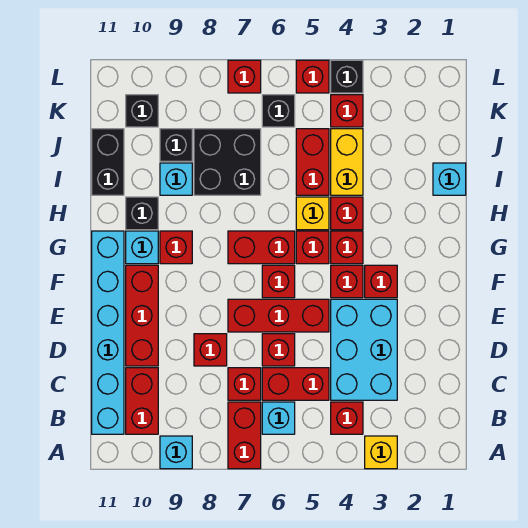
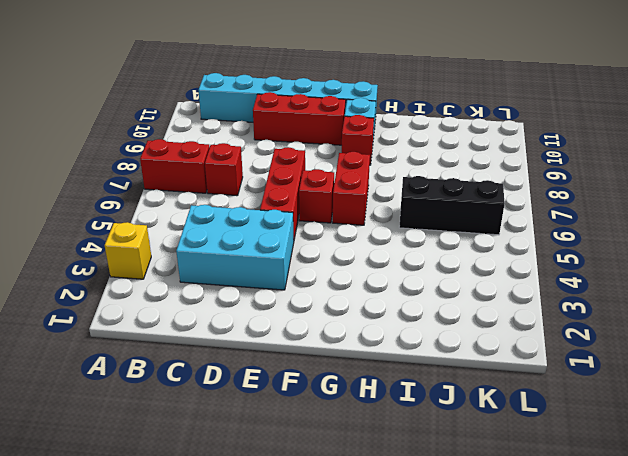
black brick I6:K6 level 1 -> black brick K6 level 1
none -> cyan brick A9 level 1
none -> red brick B4 level 1
none -> cyan brick B6 level 1
none -> red brick B10:C10 level 1

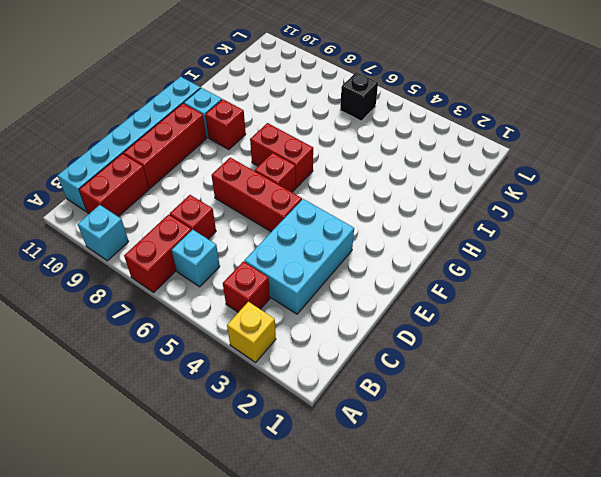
none -> red brick C5:C6 level 1
none -> red brick D6 level 1
none -> red brick D8 level 1
none -> red brick F3 level 1

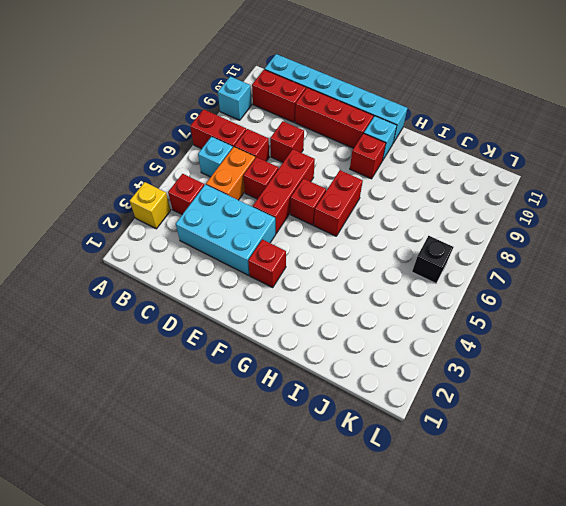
orange brick C5:C6 level 1 -> red brick C5:C6 level 1
none -> red brick F4 level 1
none -> red brick G4 level 1
none -> red brick G5 level 1
none -> red brick H4 level 1

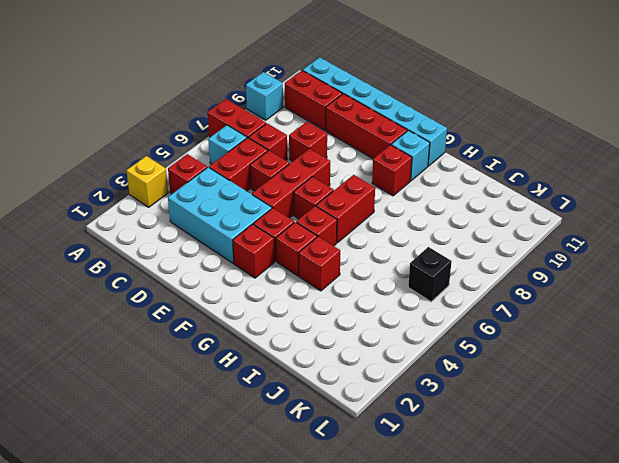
none -> yellow brick H5 level 1
none -> black brick H10 level 1
none -> cyan brick I1 level 1
none -> yellow brick I4:J4 level 1

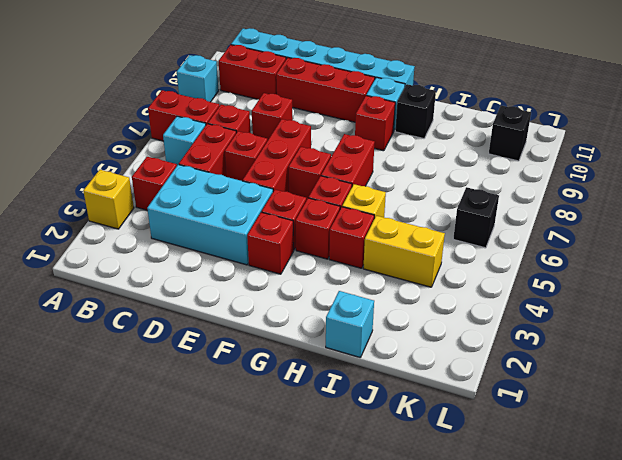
none -> red brick I5:J5 level 1
none -> black brick I7:J8 level 1
none -> cyan brick I9 level 1
none -> black brick I11:J11 level 1

